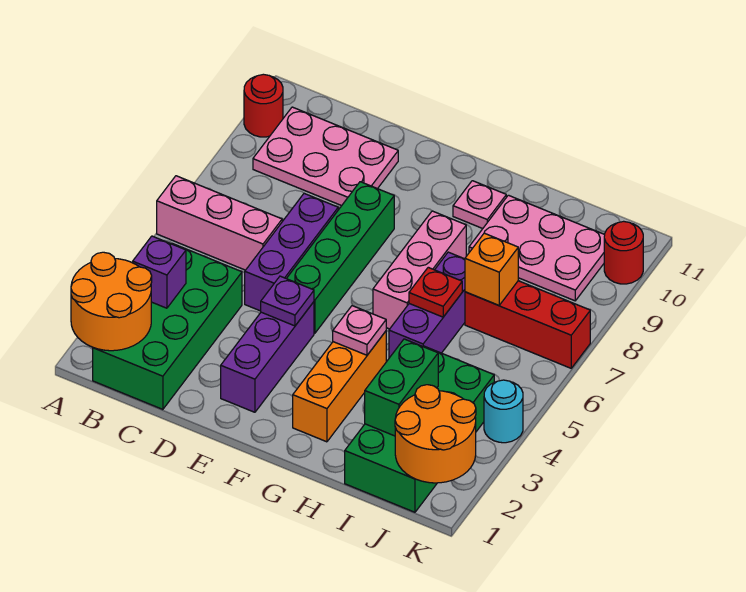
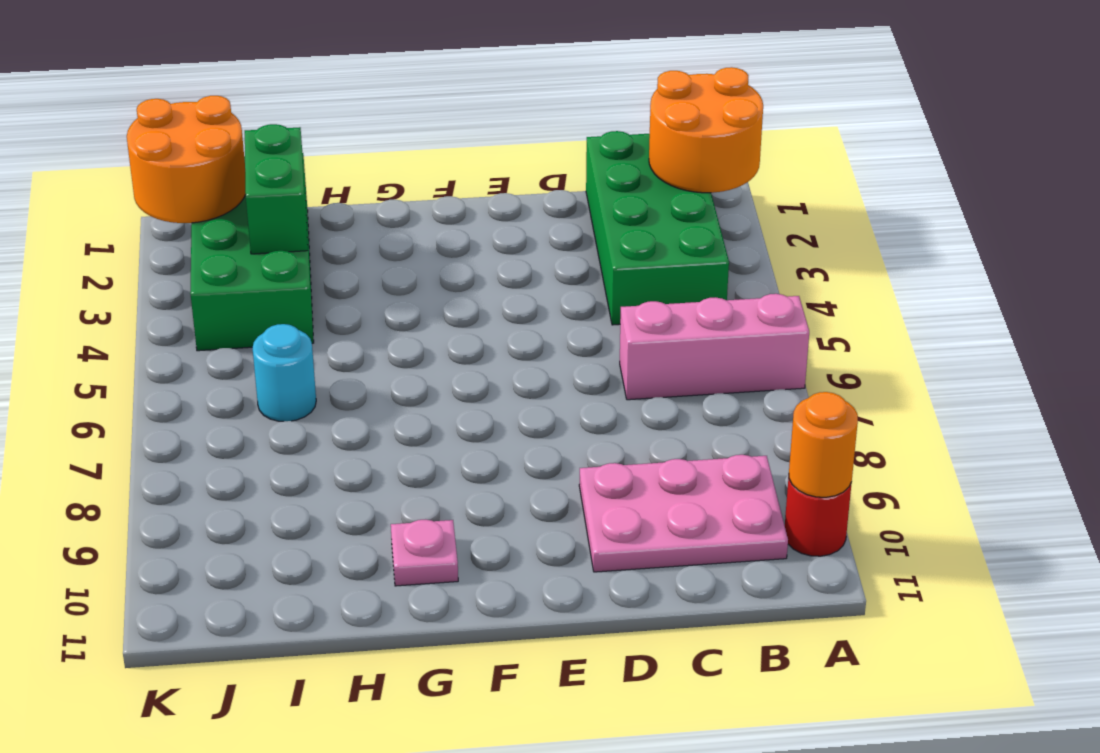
orange round brick A10 level 2 -> none
cyan round brick I6 level 1 -> cyan round brick K4 level 1
none -> purple brick D5:D7 level 1
none -> purple brick E2:E4 level 1
none -> green brick E5:E8 level 1

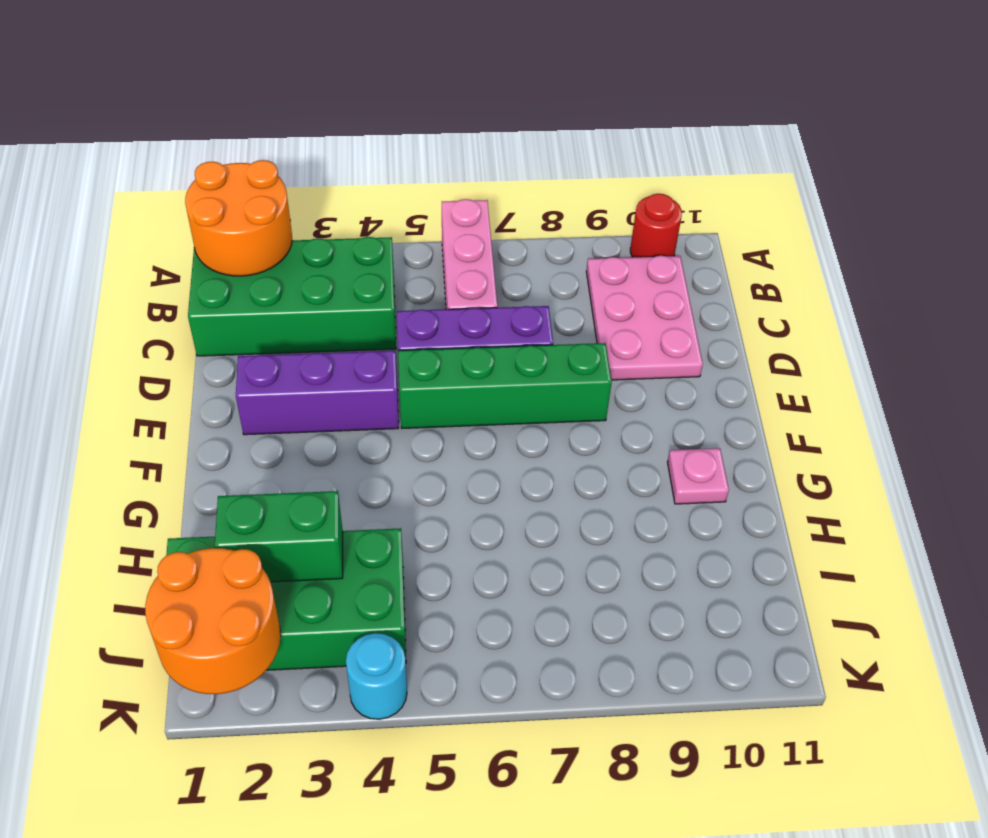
none -> orange brick G2:G4 level 1
none -> pink brick G6:G8 level 1
none -> purple brick H5:H7 level 1

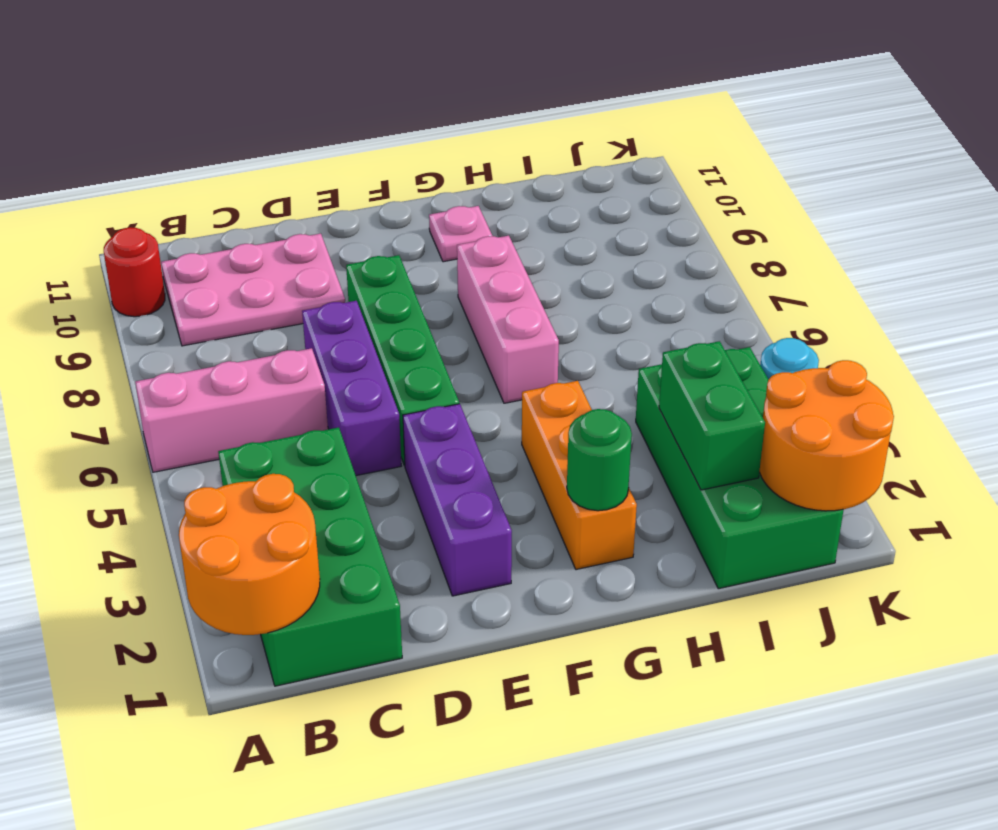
green round brick G2 level 2 -> none
none -> purple brick H5:H7 level 1
none -> pink plate H9:J10 level 1
none -> red brick I7:K7 level 1

